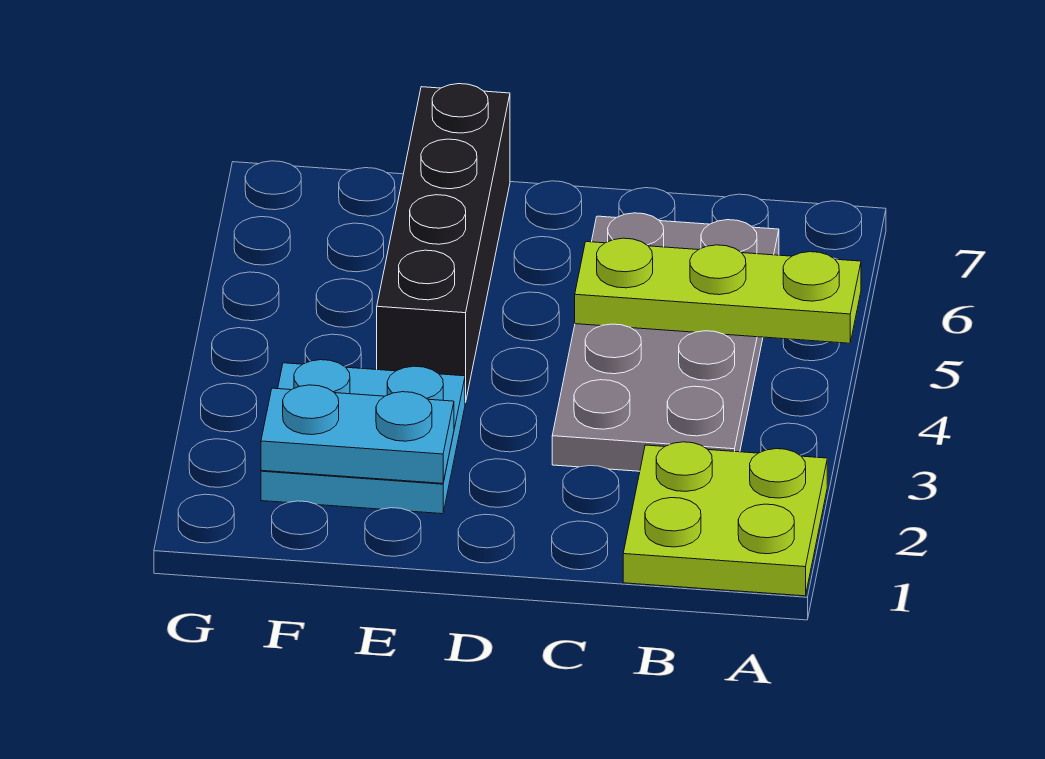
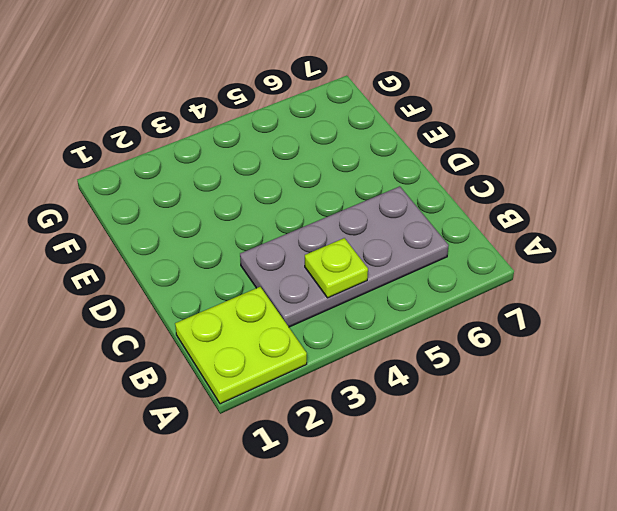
lime plate B4 level 2 -> none
none -> cyan plate E2:F3 level 1
none -> black brick E4:E7 level 1

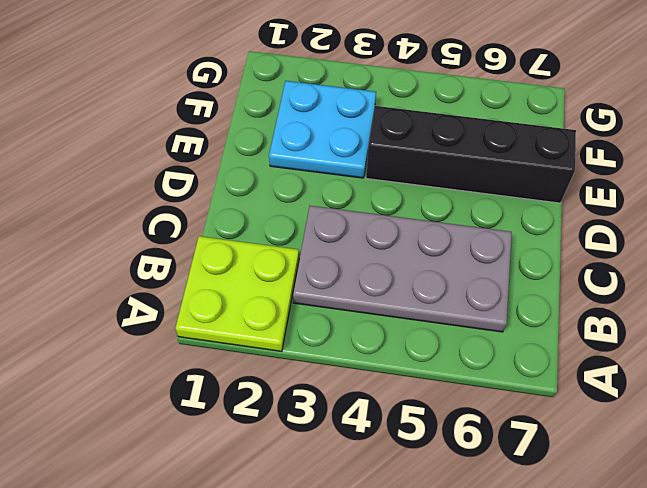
none -> lime plate A5:C5 level 2
none -> cyan plate E2:F2 level 2

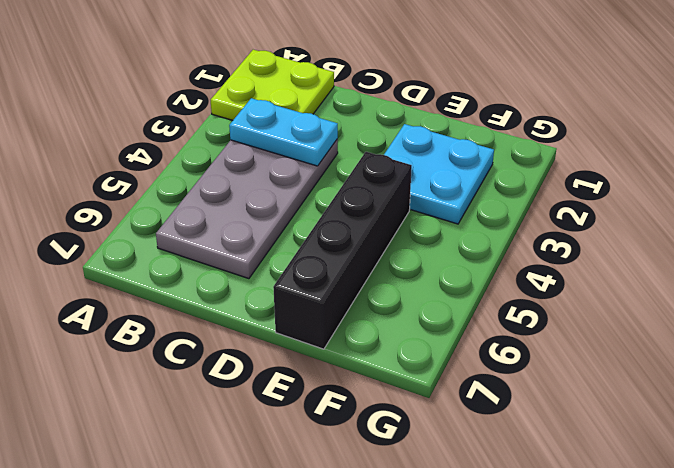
cyan plate B3:C3 level 2 -> cyan plate E2:F2 level 2
none -> lime plate A5:C5 level 2

